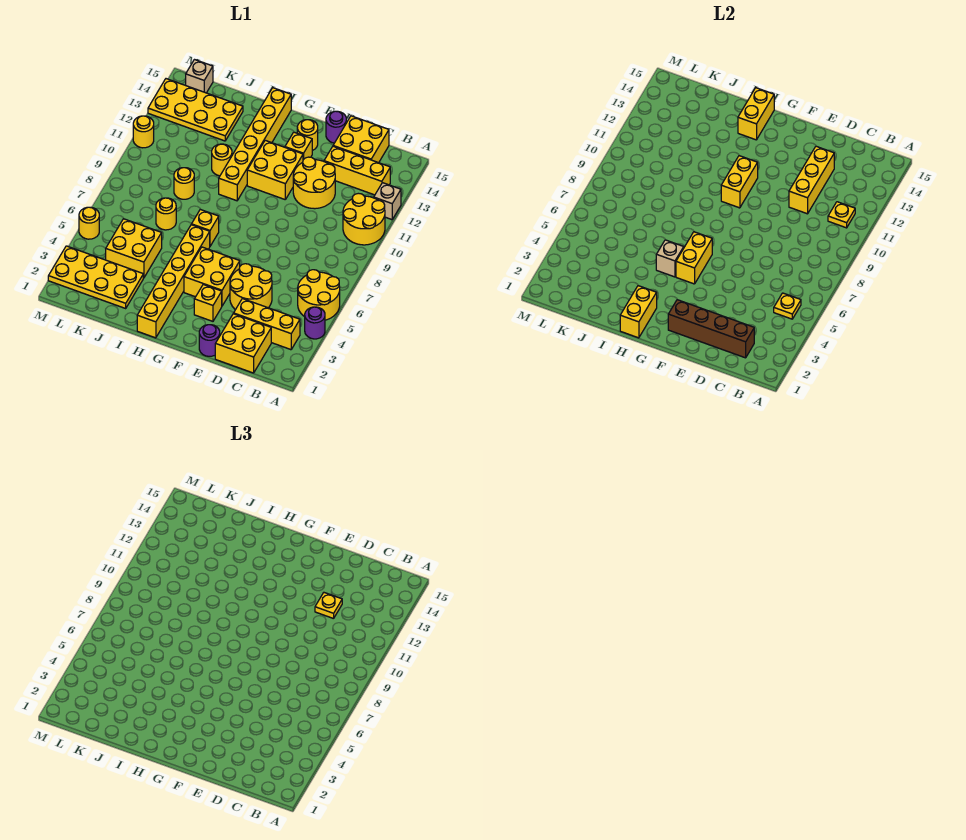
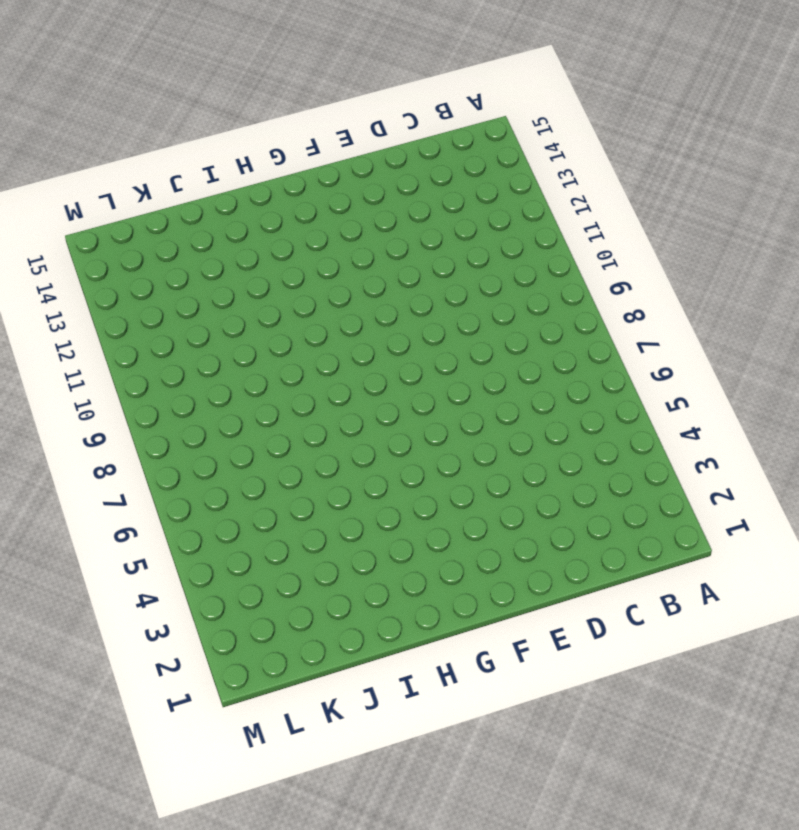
none -> purple round brick A4 level 1
none -> yellow round brick A5:B6 level 1
none -> yellow round brick A10:B11 level 1
none -> tan brick A12 level 1

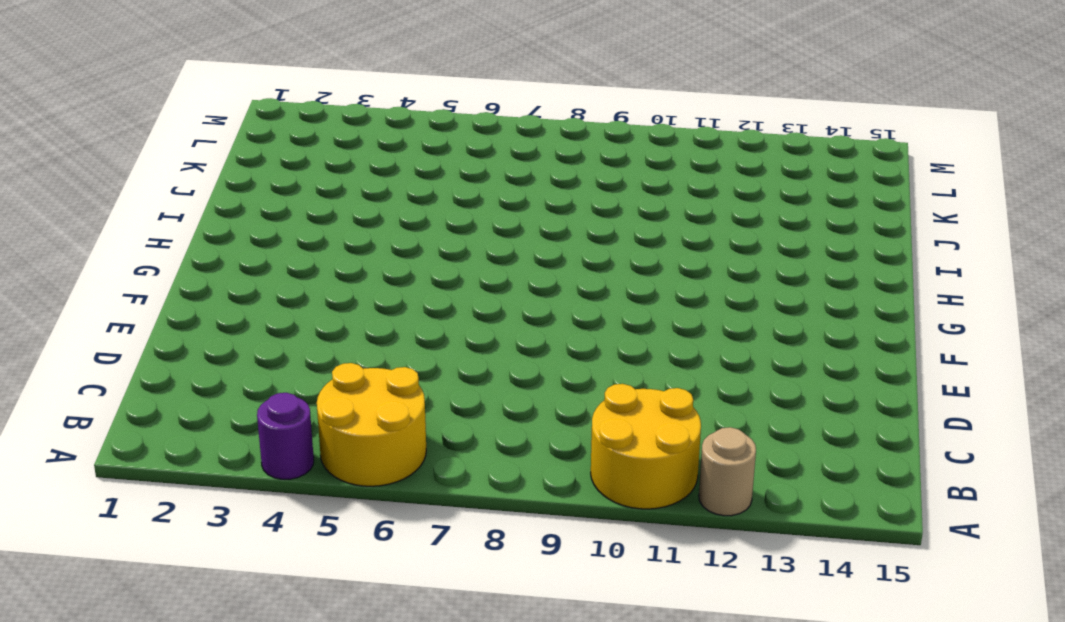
tan round brick A12 level 1 -> tan brick A12 level 1
none -> yellow brick B3:D3 level 1
none -> yellow brick B13:D13 level 1
none -> yellow brick C1:D2 level 1
none -> yellow brick C14:D15 level 1

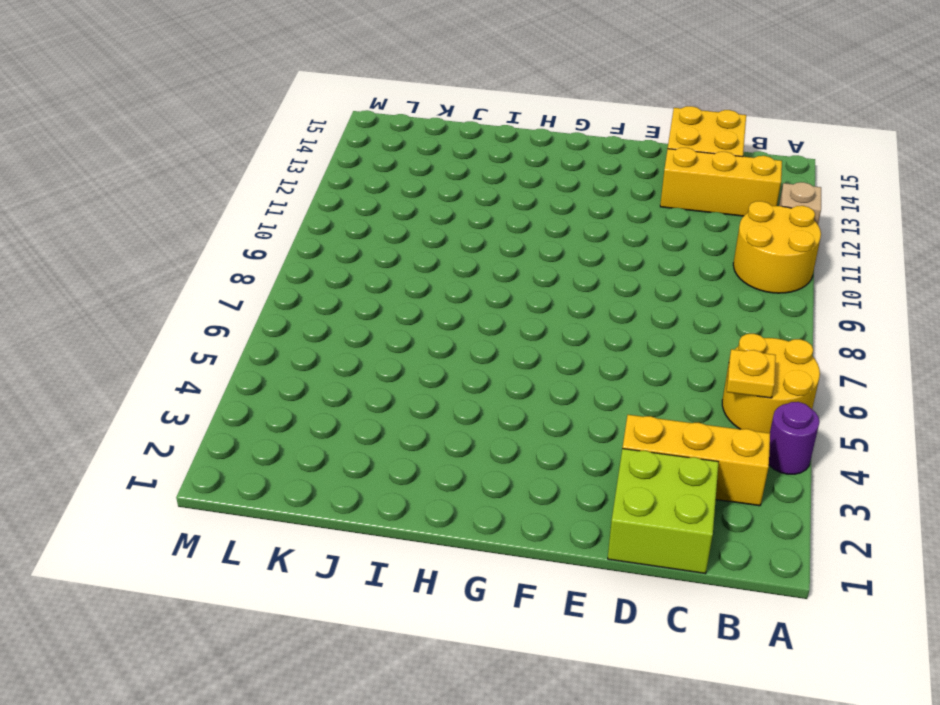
lime brick C1:D2 level 1 -> yellow brick C1:D2 level 1
none -> yellow round brick D4:E5 level 1
none -> yellow round brick D11:E12 level 1
none -> purple round brick E1 level 1
none -> purple round brick E15 level 1

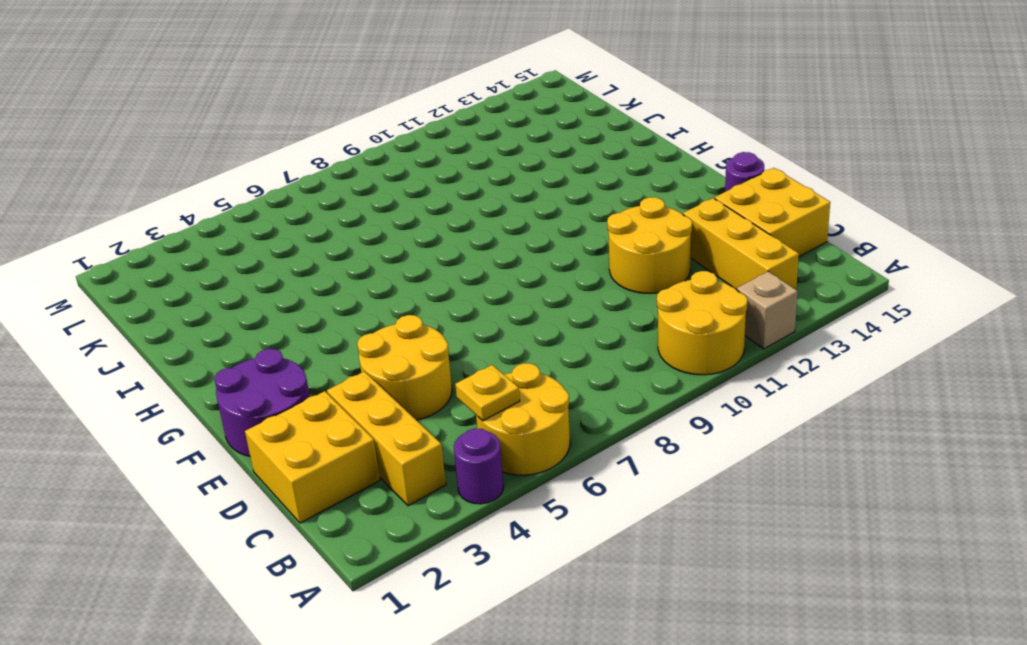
purple round brick E1:F2 level 1 -> purple round brick E1 level 1
none -> yellow brick F3 level 1
none -> yellow brick F4:G5 level 1
none -> yellow brick F11:G12 level 1
none -> yellow brick F13 level 1

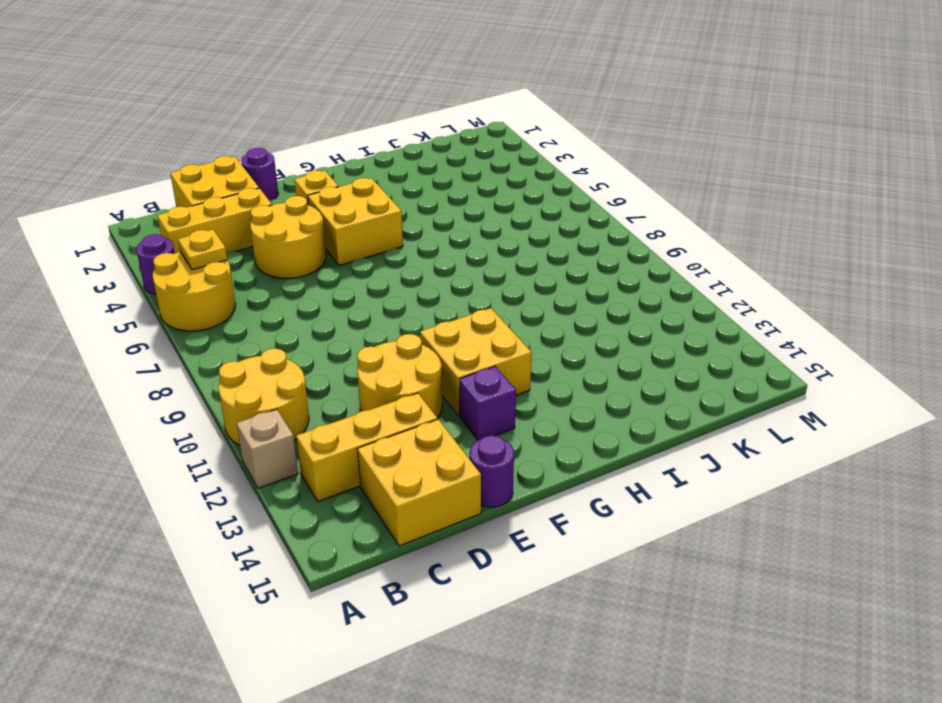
purple brick F13 level 1 -> yellow brick F13 level 1
none -> yellow round brick F14 level 1
none -> yellow brick H1:H6 level 1
none -> yellow brick H7 level 1
none -> yellow brick H10:H15 level 1

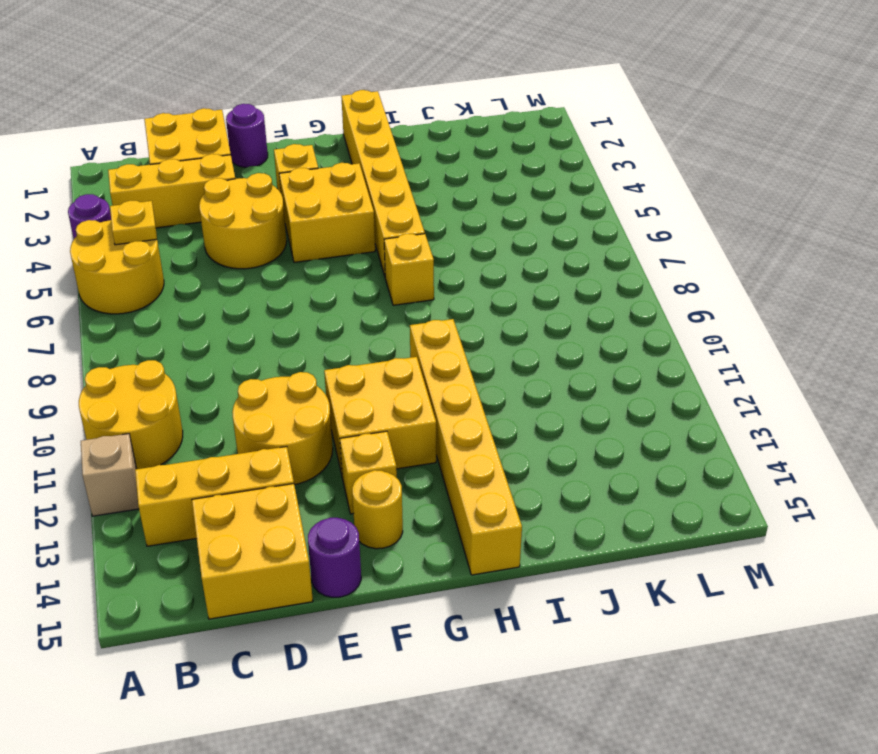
none -> yellow round brick I11 level 1
none -> yellow plate J2:M3 level 1
none -> yellow brick J4:K5 level 1
none -> yellow round brick J7 level 1

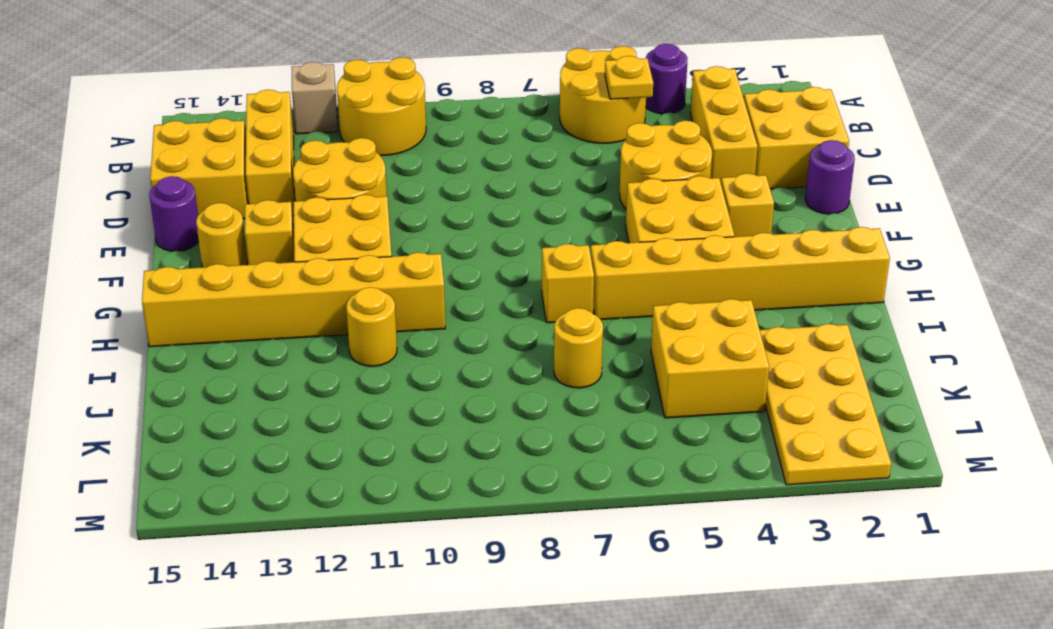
none -> yellow round brick J9 level 1
none -> yellow plate J13:M14 level 1
none -> tan brick L15 level 1
none -> yellow round brick M5 level 1

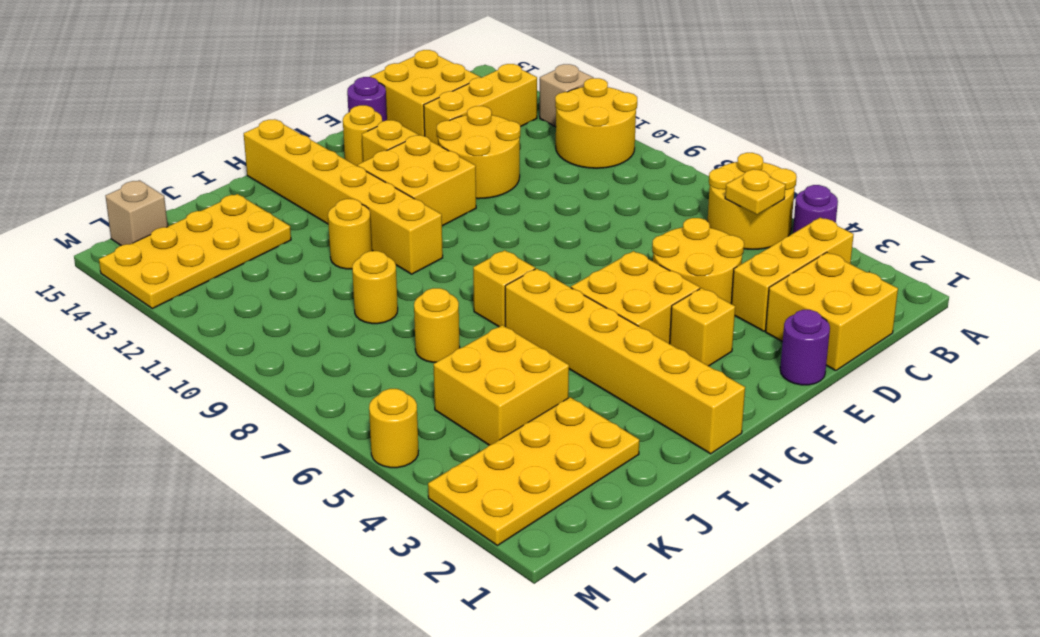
none -> yellow round brick M11 level 1
none -> yellow plate B11 level 2
none -> brown brick C2:F2 level 2
none -> yellow brick D11:D13 level 2

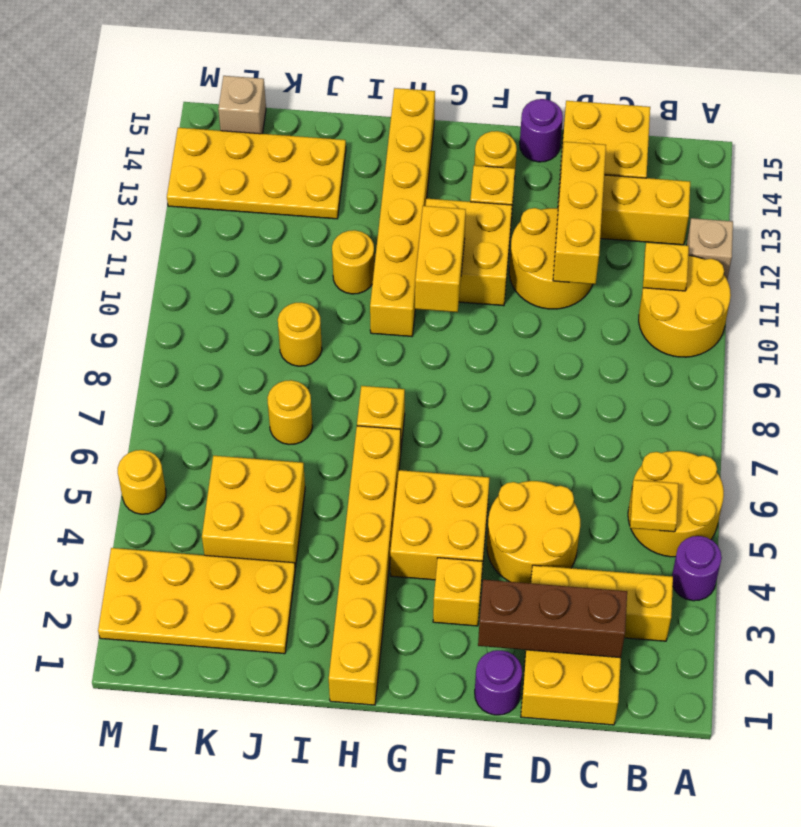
brown brick C2:E2 level 2 -> brown brick C2:F2 level 2
none -> yellow round brick M11 level 1
none -> yellow brick G5:G6 level 2
none -> yellow brick H1:H2 level 2
none -> tan brick H5 level 2

